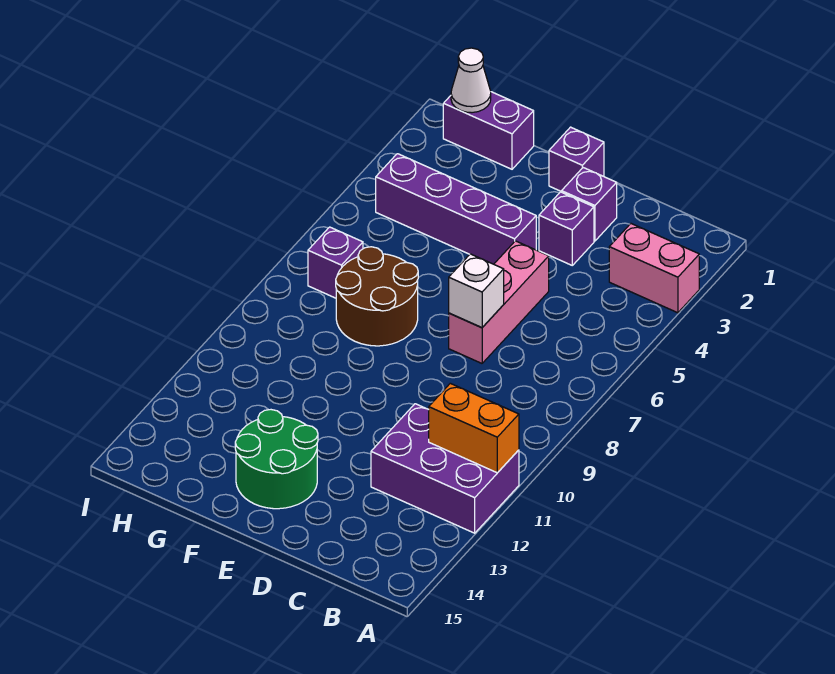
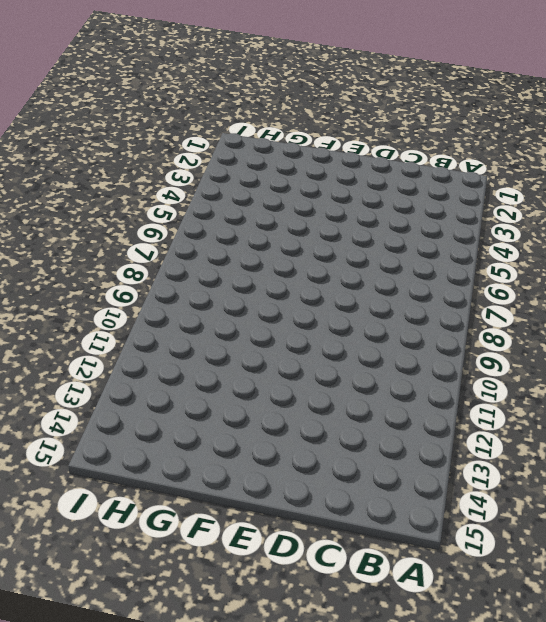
none -> pink brick A3:B3 level 1
none -> purple brick A11:C12 level 1
none -> purple brick D2 level 1

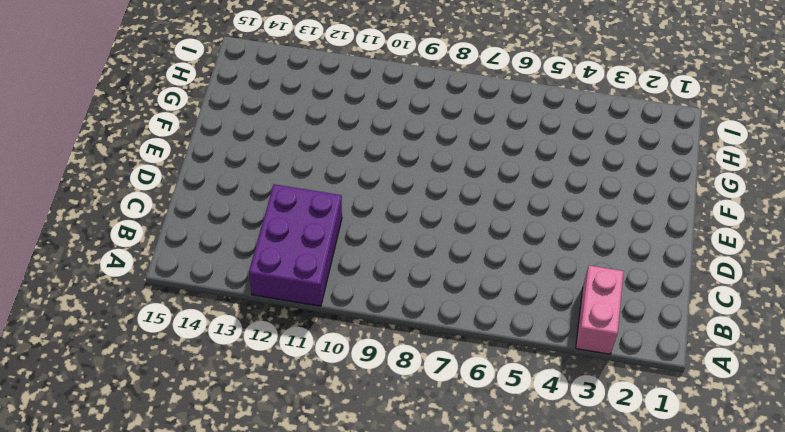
none -> purple brick D2 level 1
none -> purple brick D3 level 1
none -> pink brick D5:D7 level 1

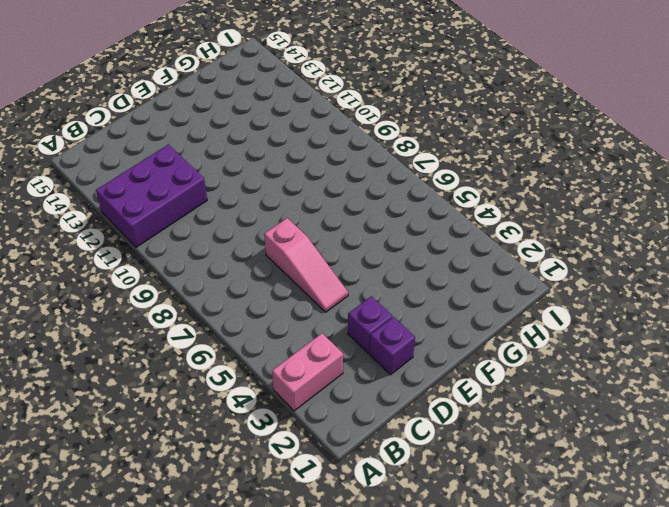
pink slope D5:D7 level 1 top 7 -> pink brick D5:D7 level 1
none -> purple brick E1 level 1
none -> purple brick E4:H4 level 1
none -> green round brick E13:F14 level 1

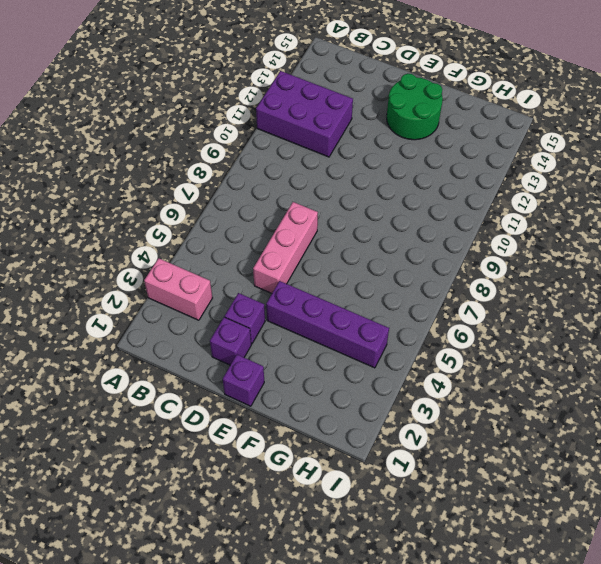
none -> brown round brick F7:G8 level 1
none -> purple brick G1:H1 level 1
none -> purple brick H7 level 1

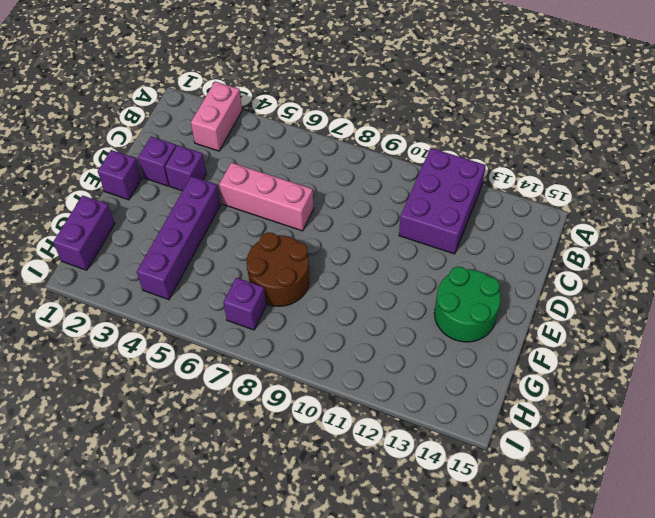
none -> orange brick A11:B11 level 2
none -> white brick D7 level 2
none -> white cone H1 level 2

